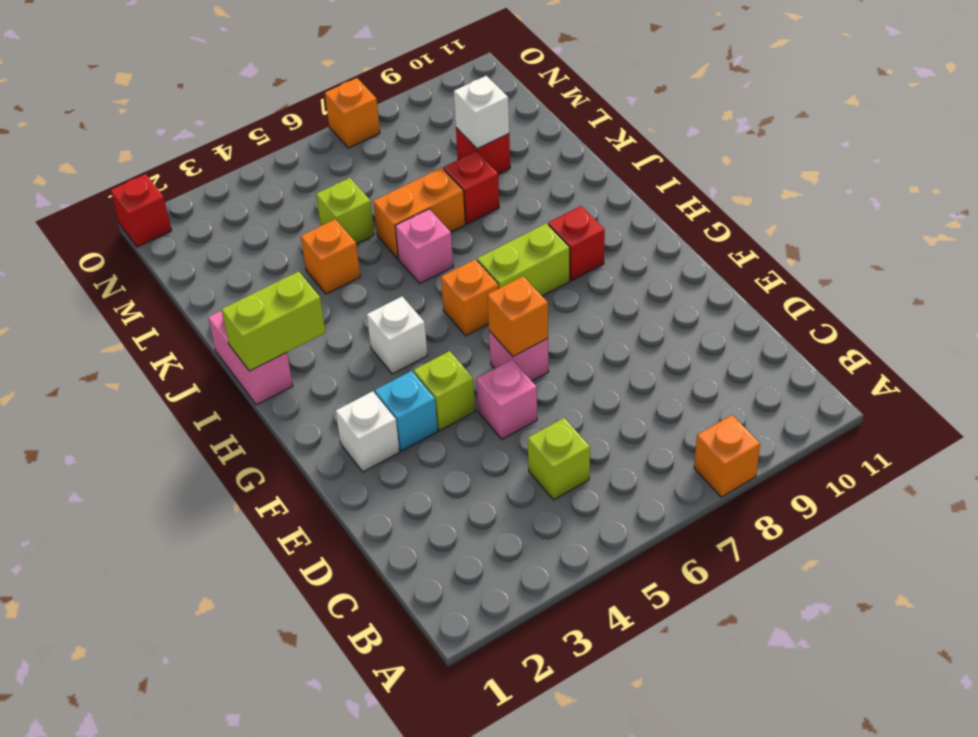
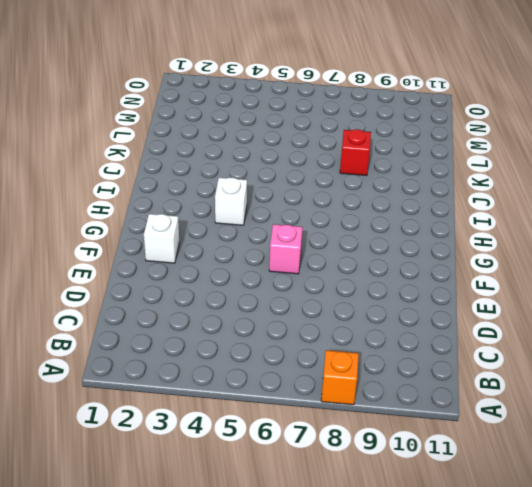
none -> lime brick C5 level 1
none -> pink brick E5 level 1
none -> cyan brick F3 level 1

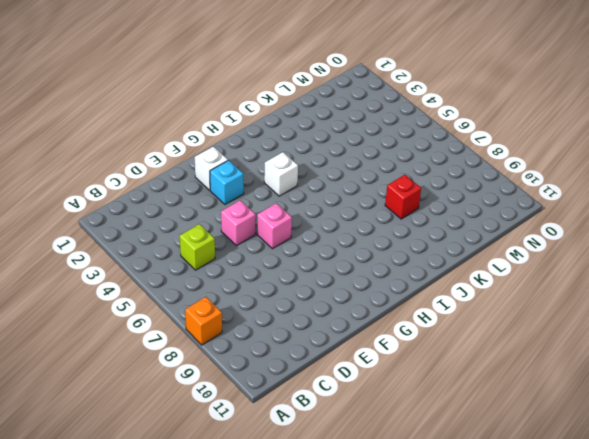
none -> lime brick F4 level 1
none -> orange brick H6 level 1
none -> lime brick H7:H8 level 1

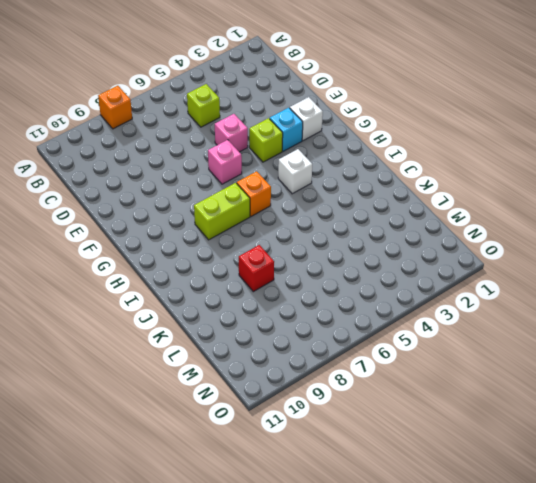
none -> red brick H9 level 1
none -> pink brick I1:J1 level 1
none -> pink brick J6 level 1

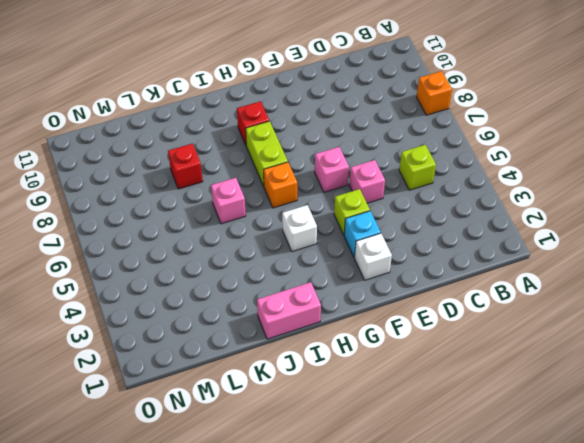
none -> orange brick K4 level 1
none -> orange brick K6:K7 level 1
none -> lime brick L5 level 1

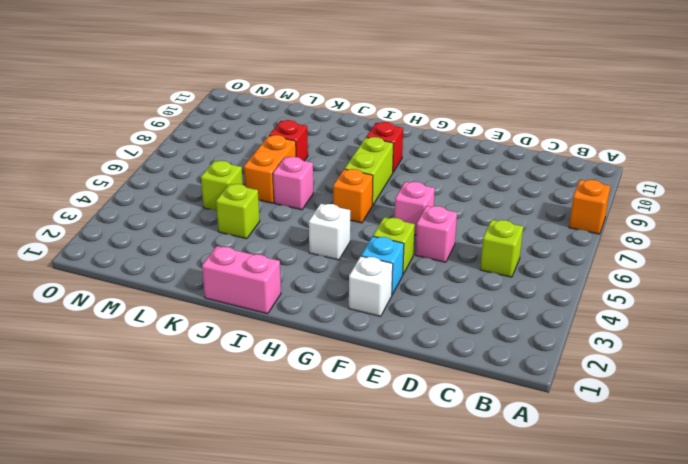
lime brick K4 level 1 -> orange brick K4 level 1
none -> red brick L9 level 1
none -> red brick O1 level 1
none -> orange brick O7 level 1

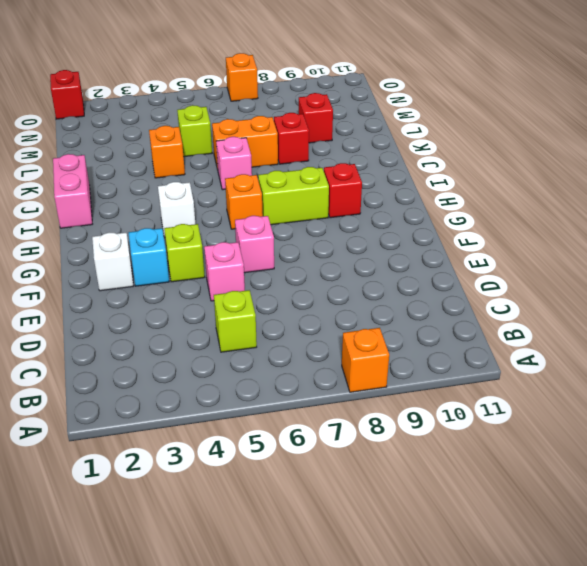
none -> orange brick F6 level 2
none -> lime brick I1:I2 level 2
none -> white brick L9 level 2

